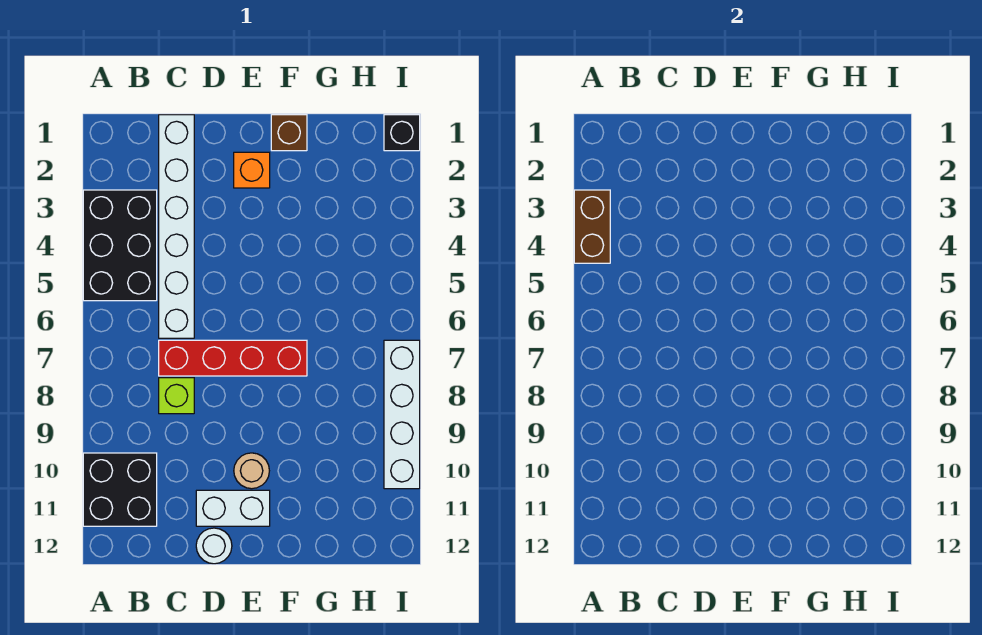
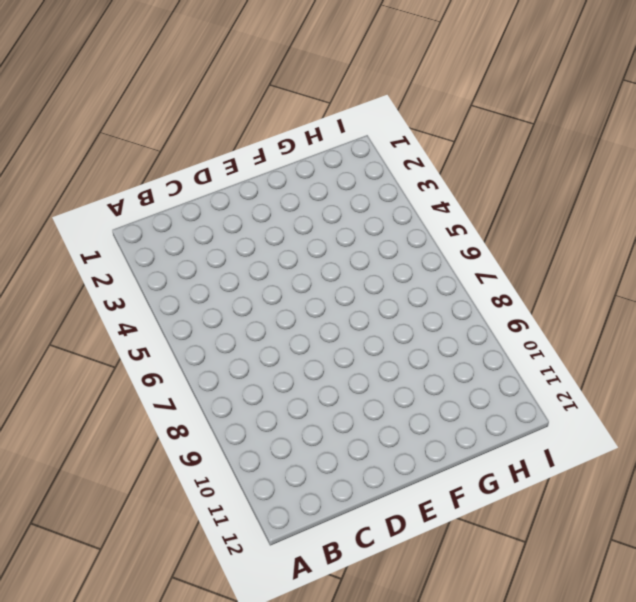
none -> black brick A3:B5 level 1
none -> black brick A10:B11 level 1
none -> white brick C1:C6 level 1

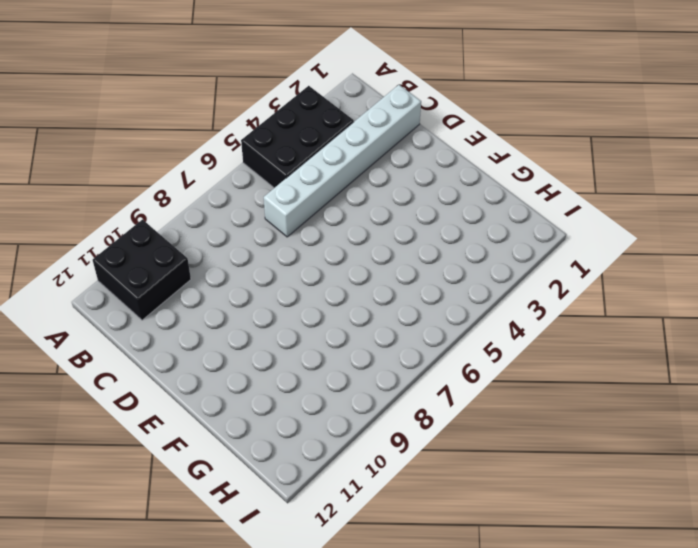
none -> red brick C7:F7 level 1
none -> lime brick C8 level 1
none -> white brick D11:E11 level 1

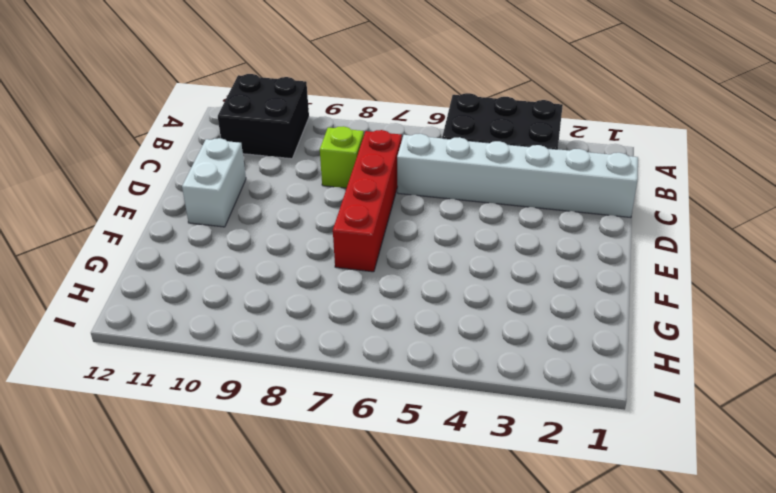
none -> white round brick D12 level 1
none -> orange brick E2 level 1
none -> tan round brick E10 level 1

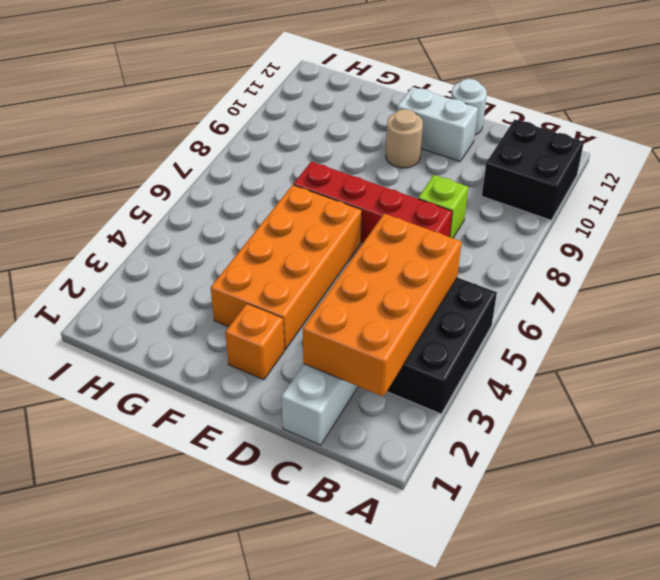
orange brick B2:C5 level 2 -> none
orange brick E3:F6 level 1 -> none
none -> brown brick F1 level 1
none -> black brick I1 level 1
none -> white brick I7:I10 level 1

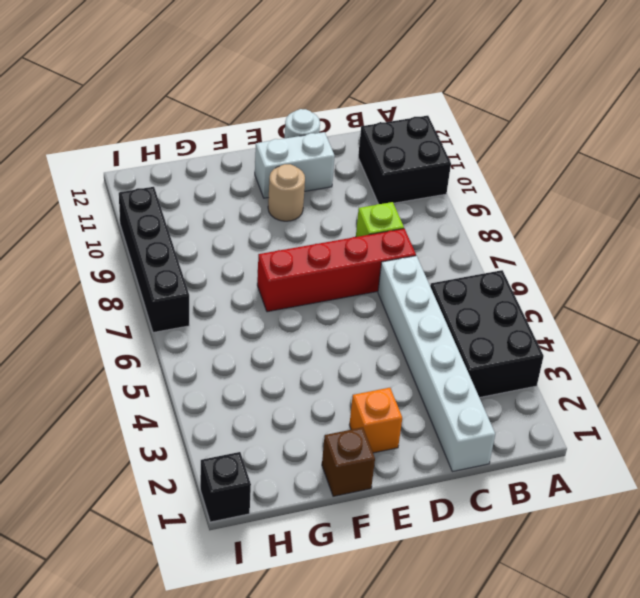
black brick I7:I10 level 1 -> white brick I7:I10 level 1
none -> brown brick A3:A4 level 2

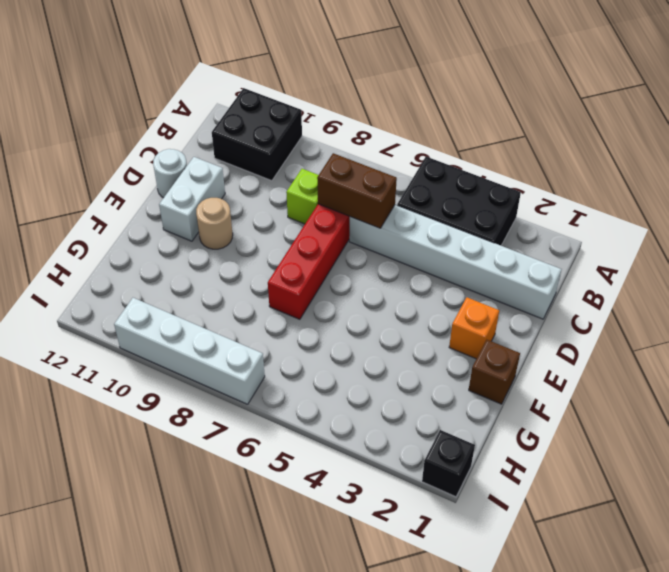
brown brick C6:C7 level 2 -> brown brick A3:A4 level 2

